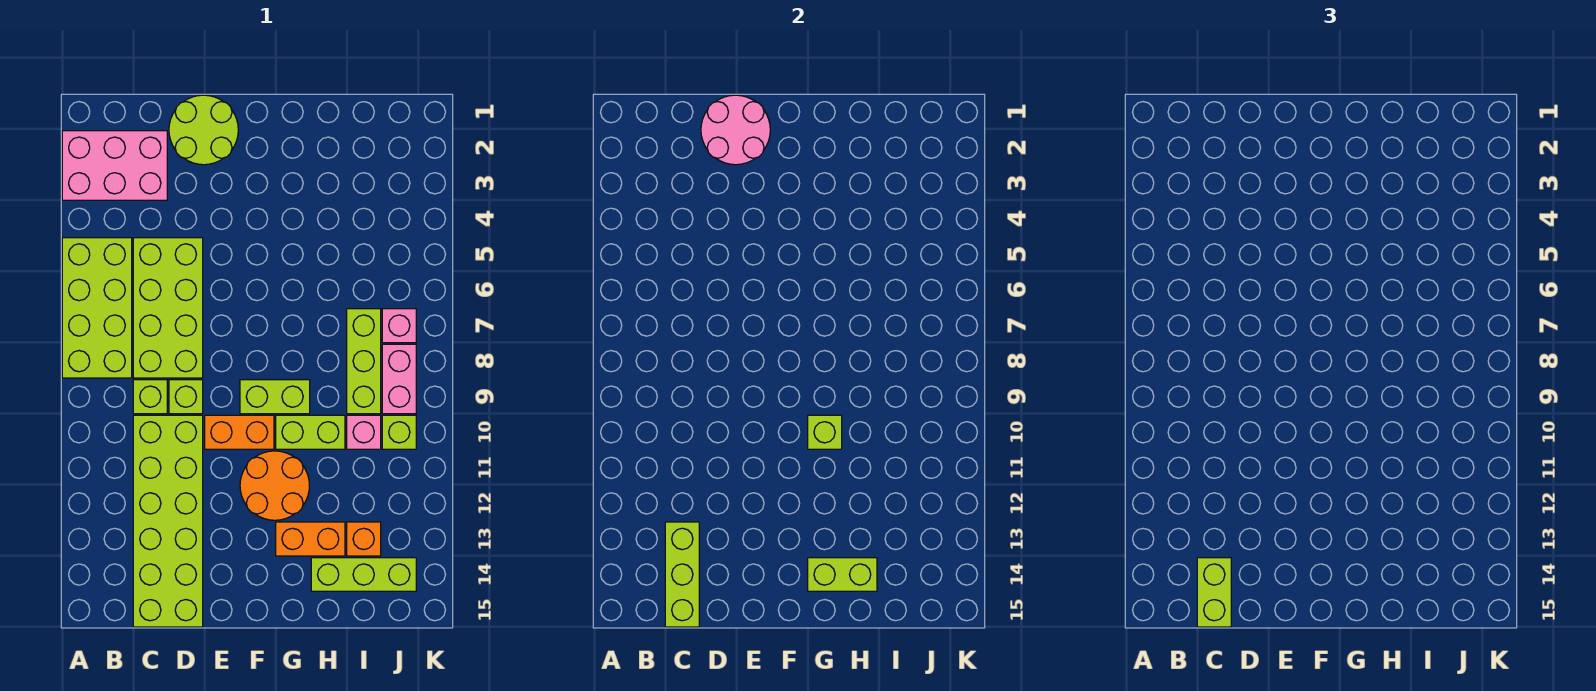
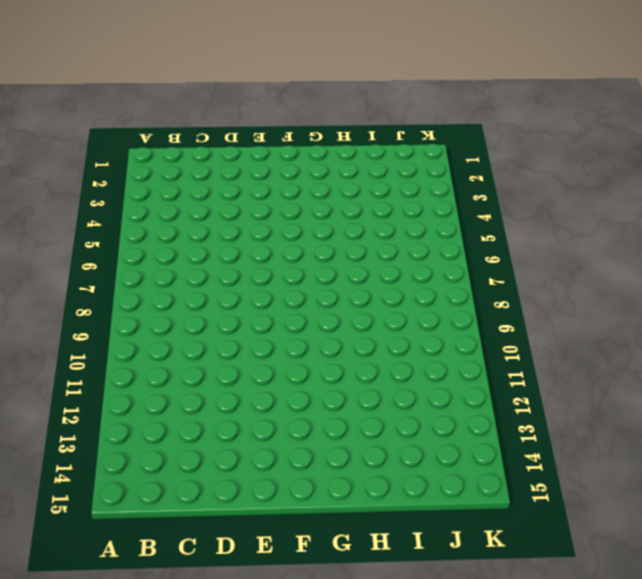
none -> pink brick A2:C3 level 1
none -> lime brick A5:B8 level 1
none -> lime brick C5:D8 level 1

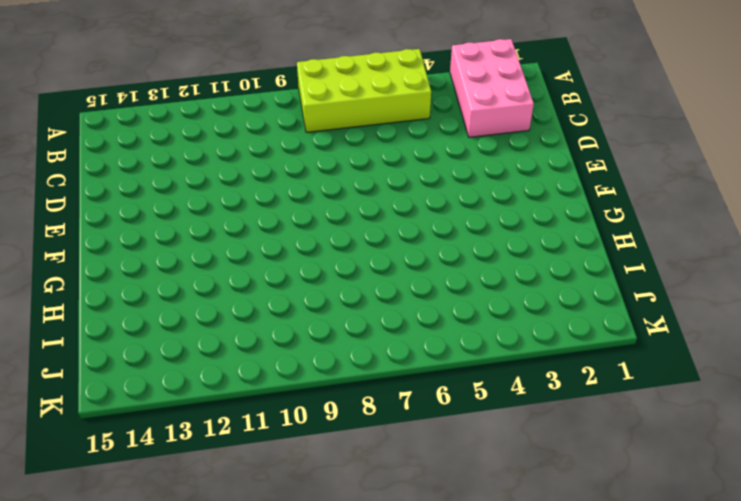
none -> lime brick C5:D8 level 1
none -> lime brick C9 level 1
none -> lime brick C10:D15 level 1

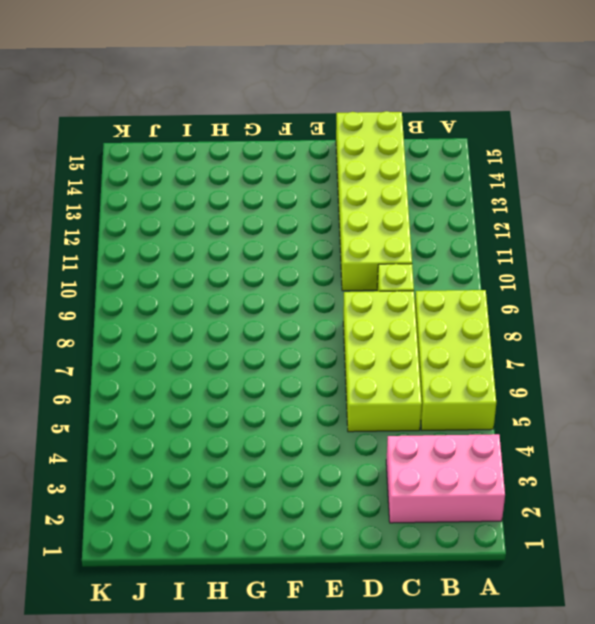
none -> lime round brick D1:E2 level 1
none -> lime brick D9 level 1
none -> orange brick E10:F10 level 1

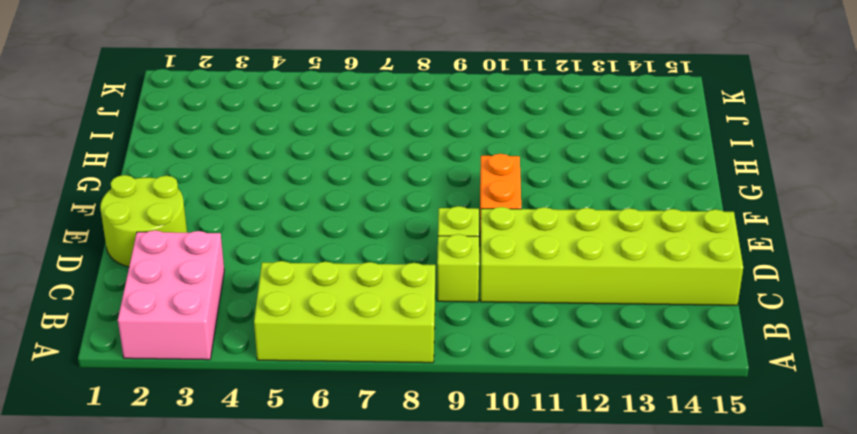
none -> lime brick C5:D8 level 1
none -> lime brick F9:G9 level 1
none -> orange round brick F11:G12 level 1

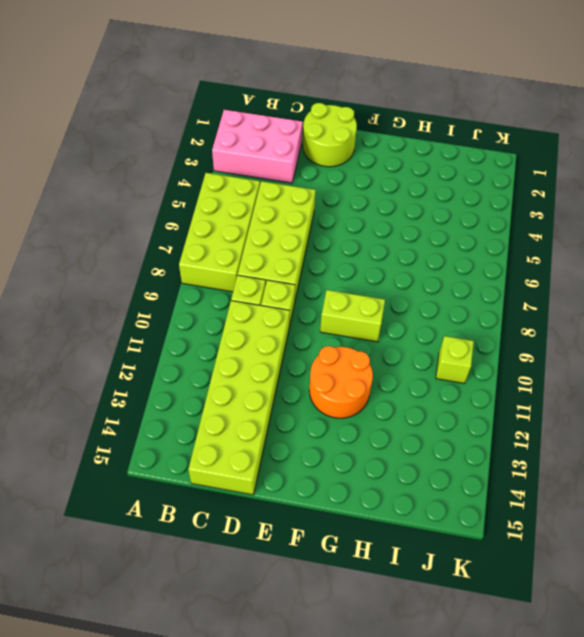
none -> orange brick E10:F10 level 1
none -> lime brick G10:H10 level 1
none -> orange brick G13:H13 level 1

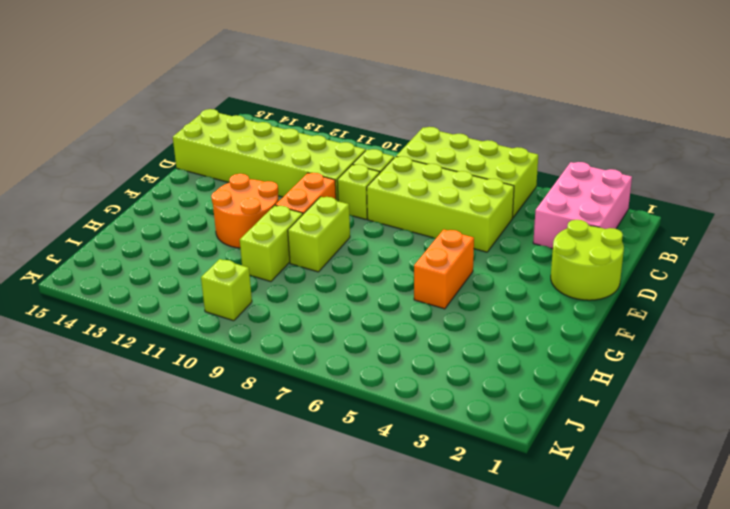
orange brick F5:G5 level 1 -> orange brick G13:H13 level 1
none -> lime brick H14:J14 level 1
none -> lime brick I7:I9 level 1
none -> pink brick I10 level 1

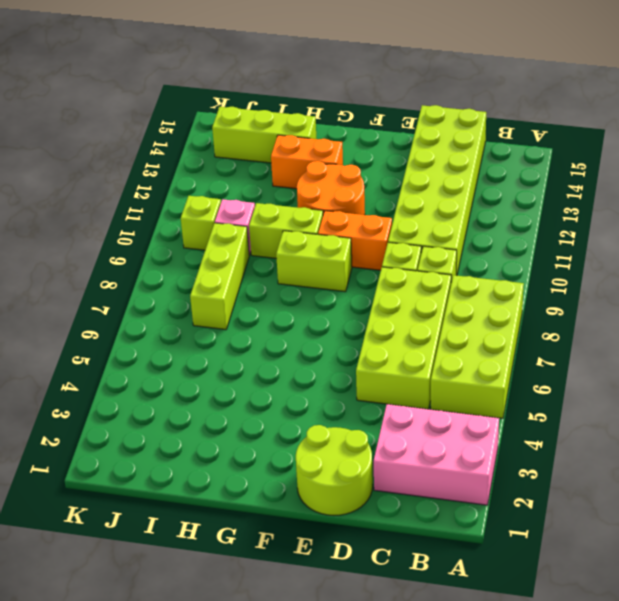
none -> orange brick I13 level 1
none -> pink brick J7 level 1
none -> pink brick J8:J9 level 1

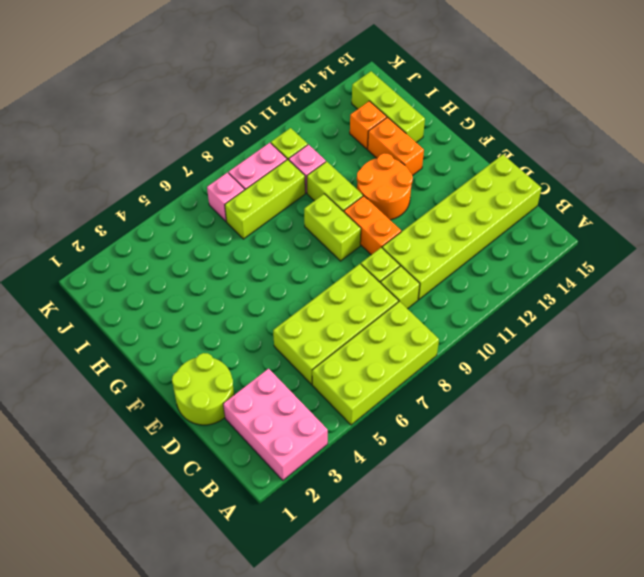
none -> lime brick C13:C15 level 2
none -> pink round brick D1:E2 level 2
none -> lime brick G10 level 2

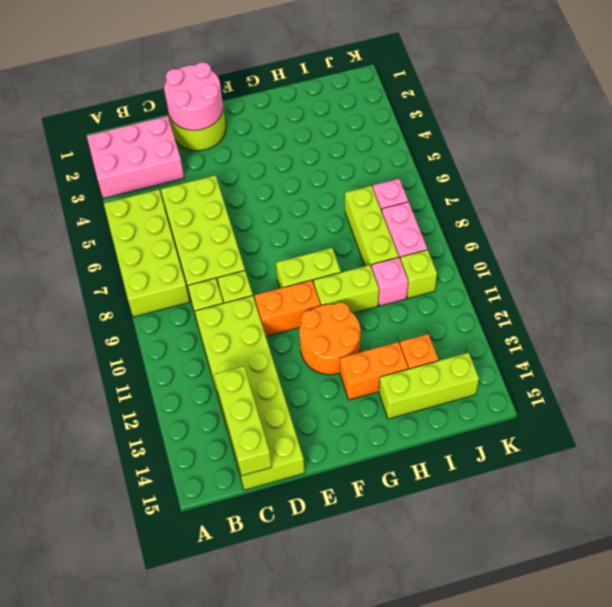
none -> lime brick G10 level 2
none -> lime brick G14:H14 level 2
none -> lime brick C14:C15 level 3

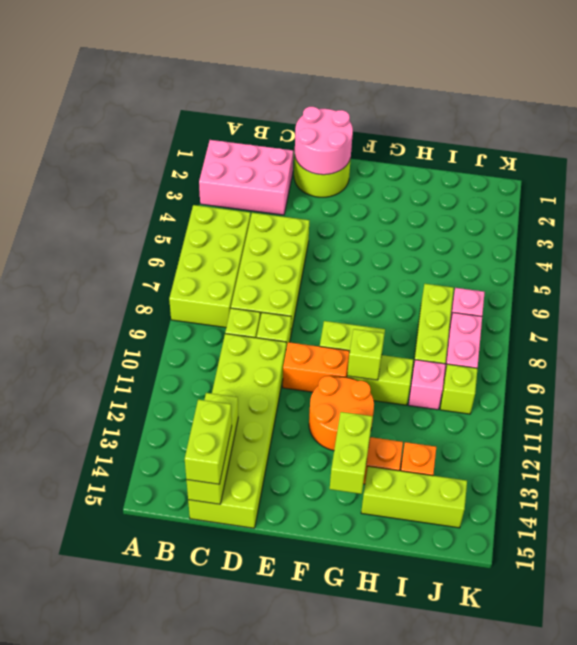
lime brick G13:G14 level 2 -> lime brick G14:H14 level 2

